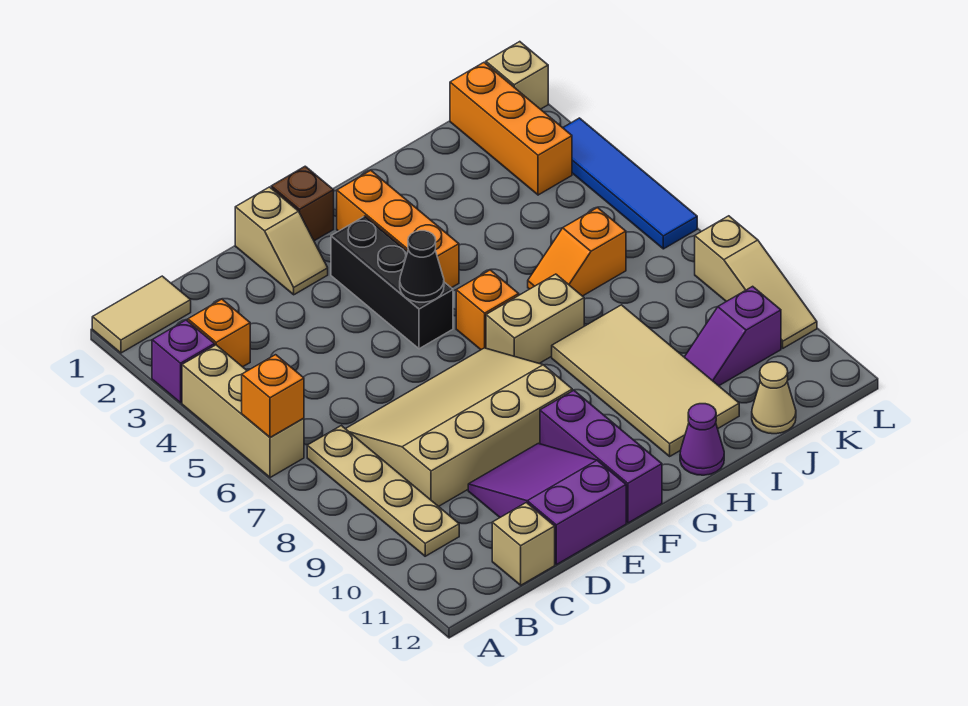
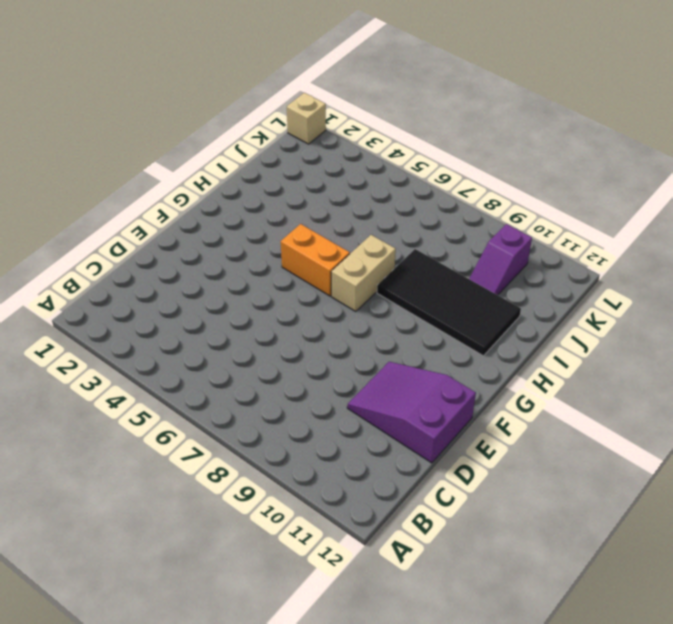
orange brick G5:G6 level 1 -> orange brick G6 level 1
black tile H8:I11 level 1 -> tan tile H8:I11 level 1
none -> tan tile A1:B1 level 1
none -> purple brick A3 level 1
none -> tan brick A4:A6 level 1

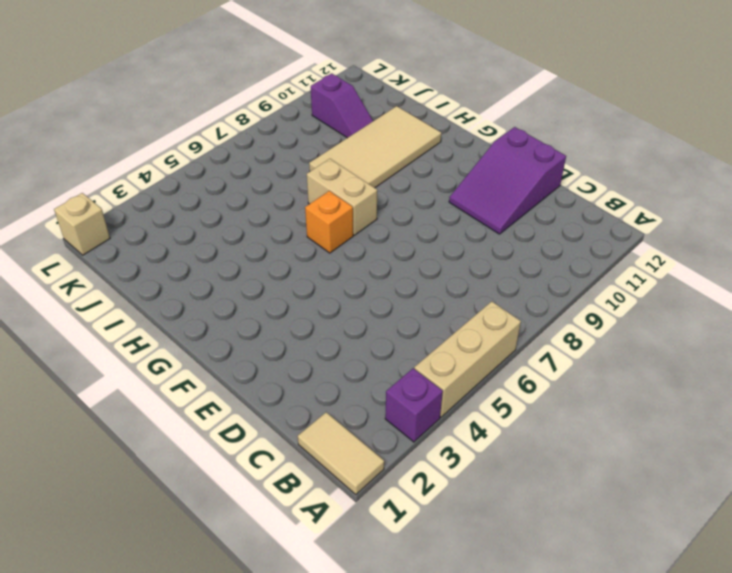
none -> orange brick B3 level 1
none -> tan plate B7:B10 level 1
none -> tan slope C7:F9 level 1 top 9

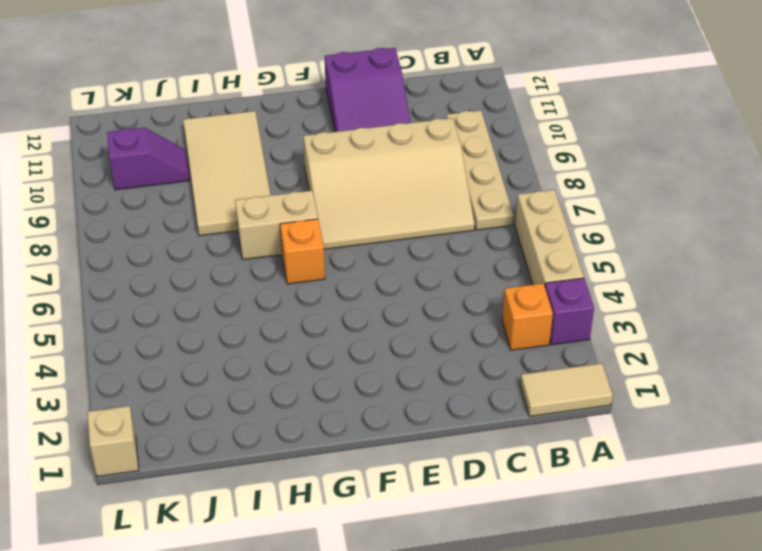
none -> tan brick C12 level 1
none -> tan slope E1:E2 level 1 top 1
none -> brown brick F1 level 1

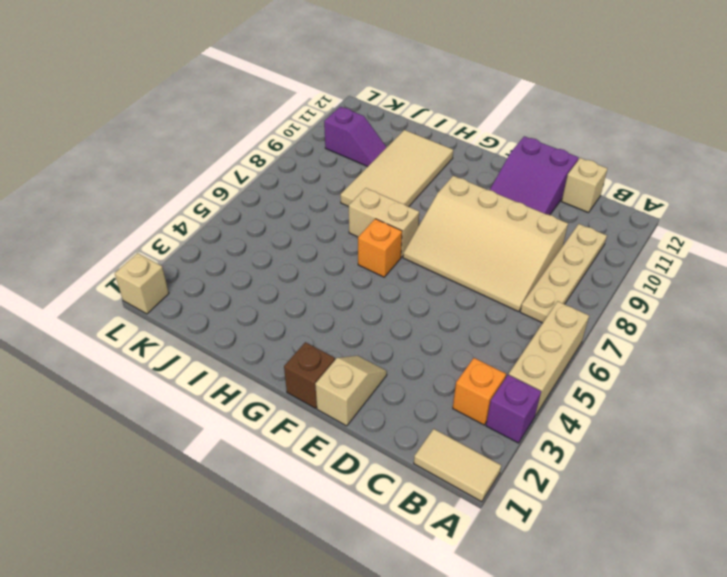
none -> black brick F3:F5 level 1
none -> purple brick F10:F12 level 1
none -> orange brick G2:G4 level 1

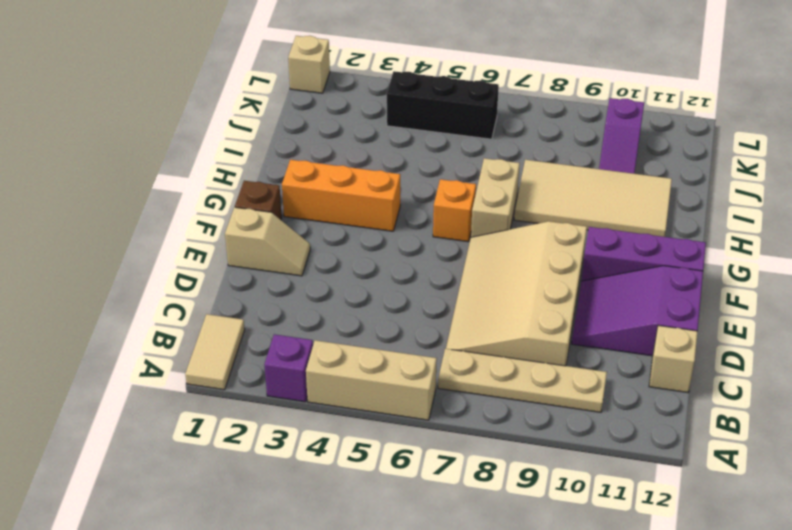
black brick K4:K6 level 1 -> black brick F3:F5 level 1
none -> orange brick B3 level 1
none -> purple cone H12 level 1
none -> orange slope I6:J6 level 1 top J

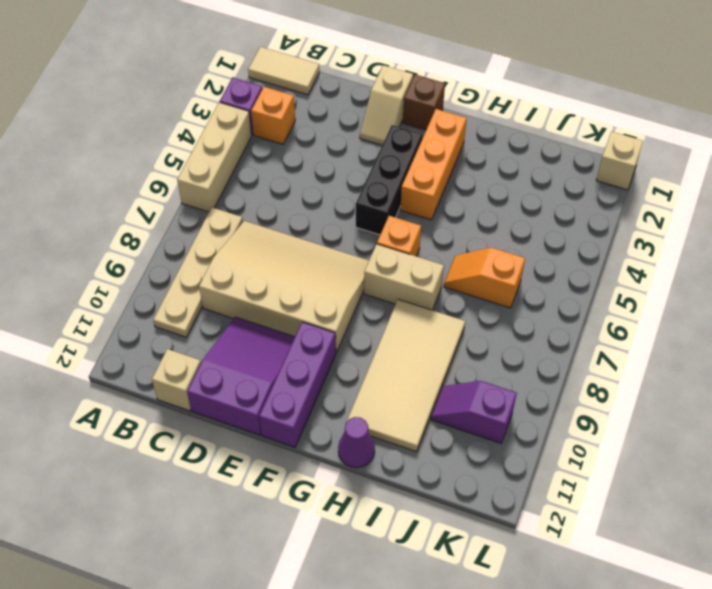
none -> tan cone J12 level 1
none -> orange brick K1:K3 level 1
none -> blue tile L3:L6 level 1

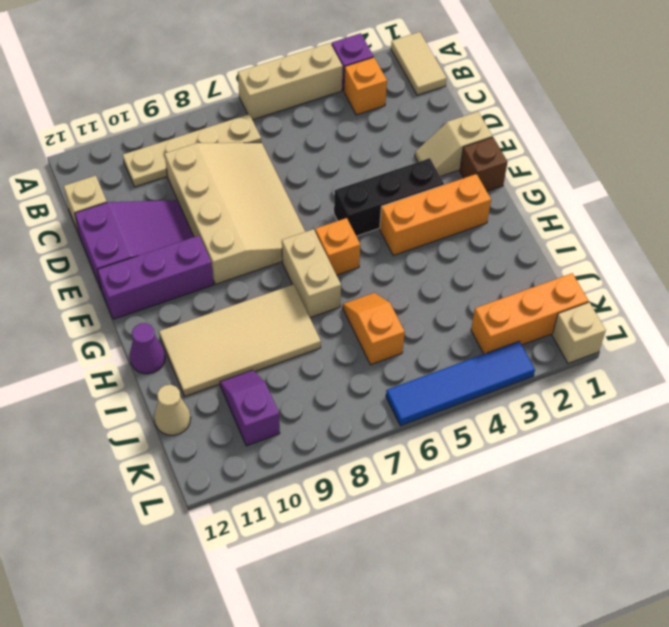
none -> tan slope L8:L10 level 1 top 8
none -> orange brick A6 level 2
none -> black cone F5 level 2

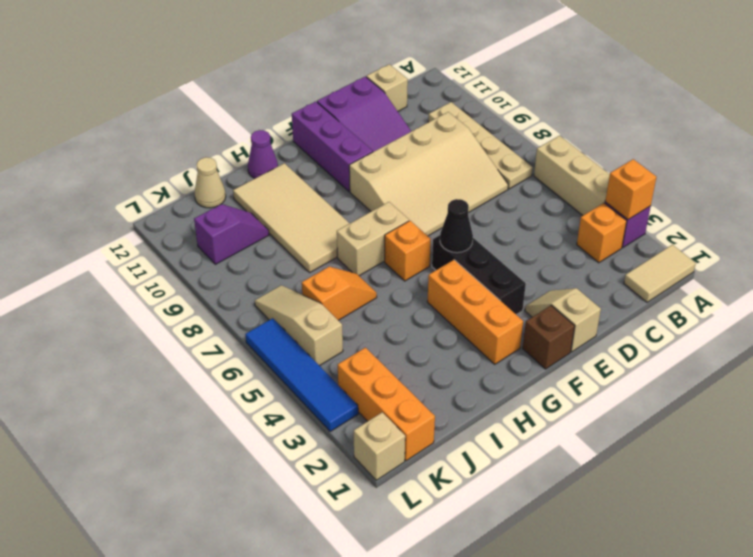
orange brick A3 level 2 -> orange brick A6 level 2
tan slope K5:K7 level 1 top 5 -> tan slope L8:L10 level 1 top 8

